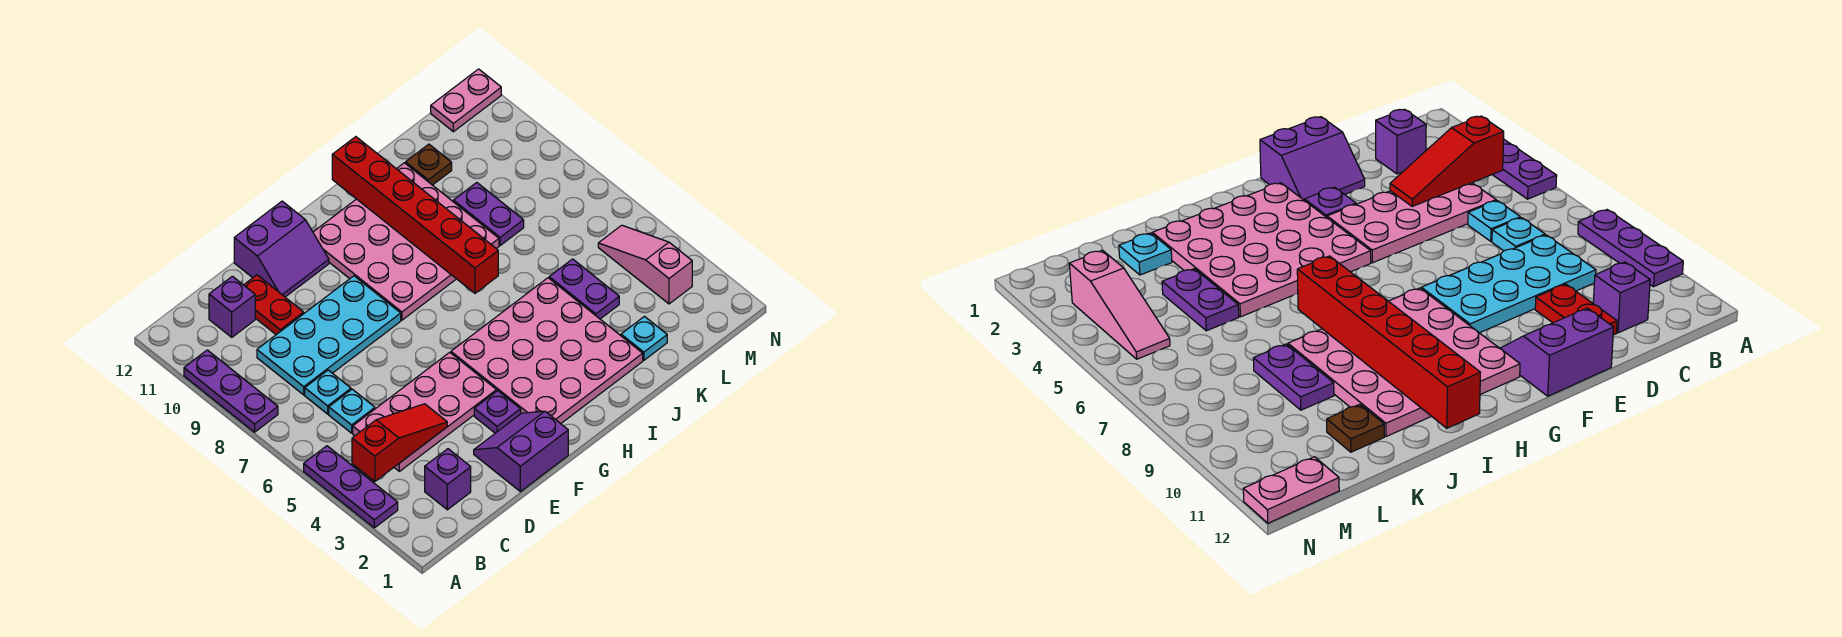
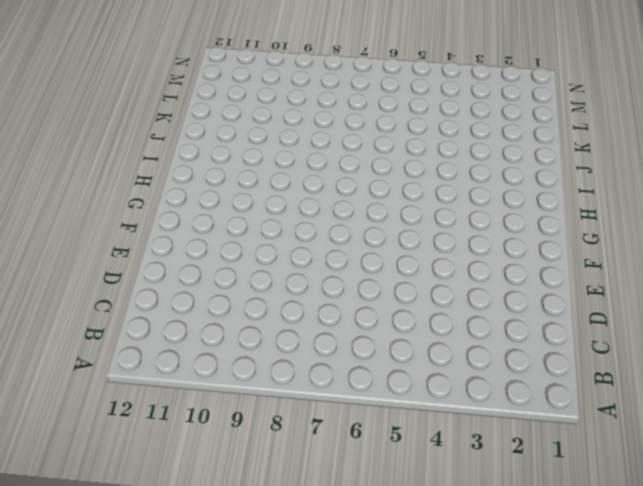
none -> purple plate A3:A5 level 1
none -> purple plate A8:A10 level 1
none -> purple brick C2 level 1

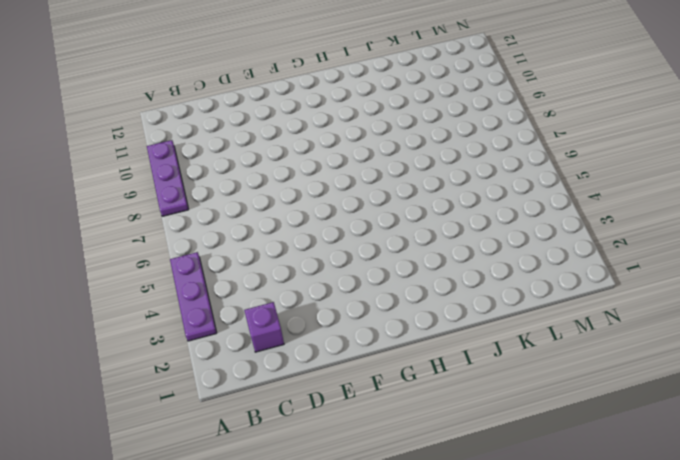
none -> pink plate C4:F5 level 1
none -> cyan plate C6 level 1
none -> cyan plate C7 level 1

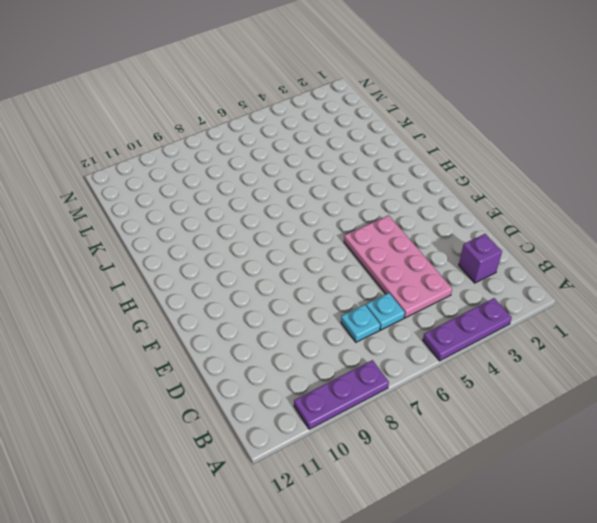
none -> cyan plate C8:F9 level 1
none -> purple brick C11 level 1
none -> red plate D10:D11 level 1

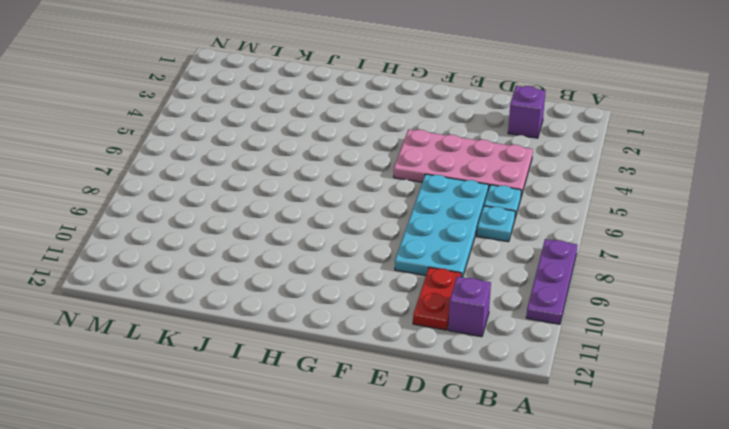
cyan plate D6:E9 level 1 -> cyan plate C8:F9 level 1
none -> purple plate A3:A5 level 1
none -> purple slope E1:F2 level 1 top 1
none -> purple slope E11:F12 level 1 top 12

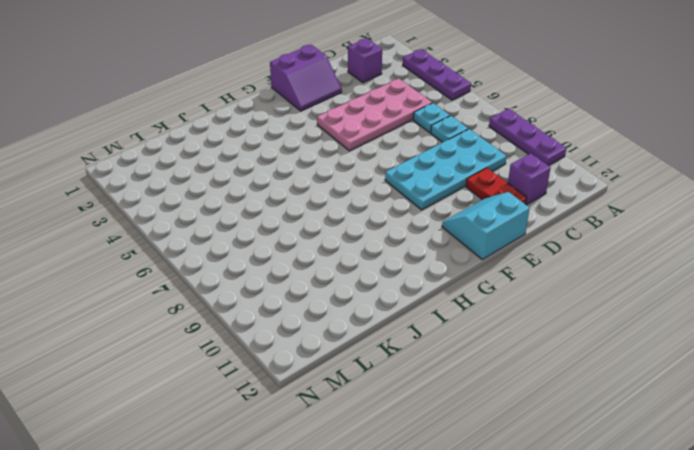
cyan slope E11:F12 level 1 top 12 -> purple slope E11:F12 level 1 top 12
none -> purple plate F3 level 1
none -> pink plate G2:J5 level 1
none -> pink plate G8:J11 level 1

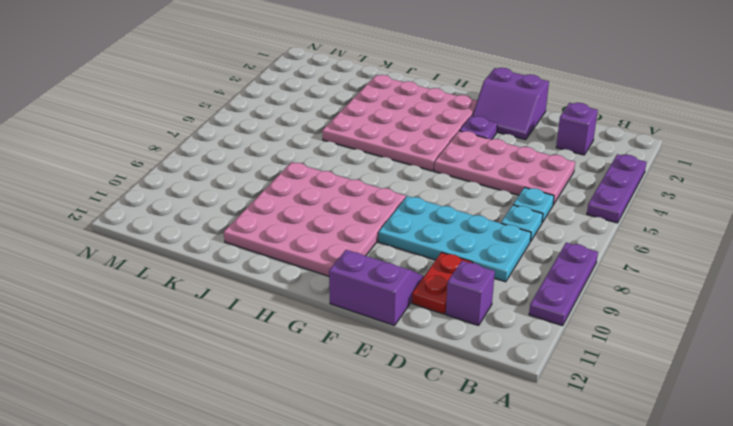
none -> cyan plate K2 level 1
none -> purple plate K4:K5 level 1
none -> purple plate K8:K9 level 1

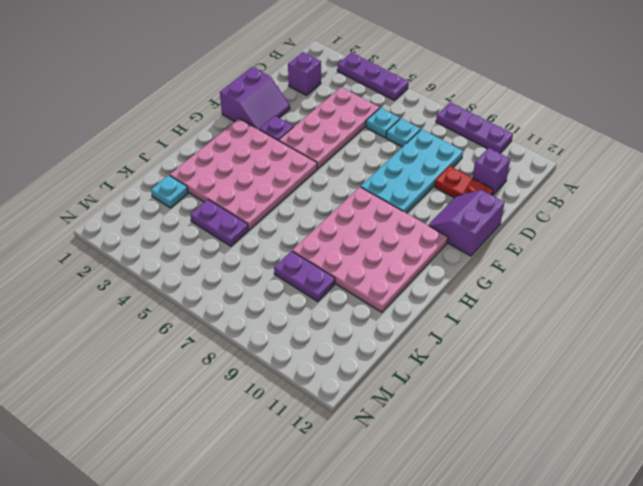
none -> brown plate K11 level 1
none -> pink slope M3:M5 level 1 top 3
none -> pink plate M12:N12 level 1

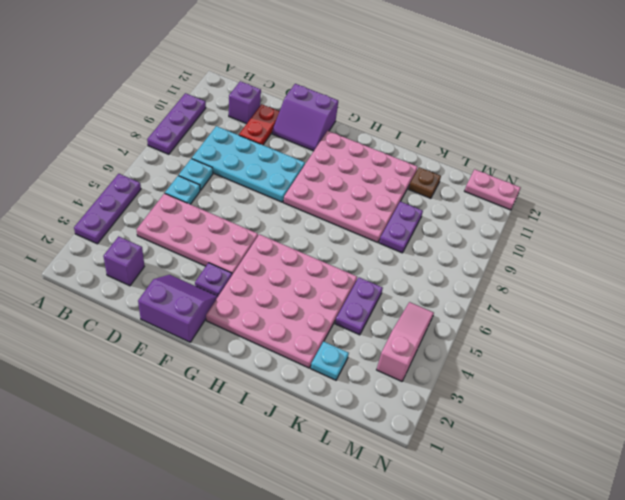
none -> red slope B4:D4 level 2 top B
none -> red brick I7:I12 level 2

